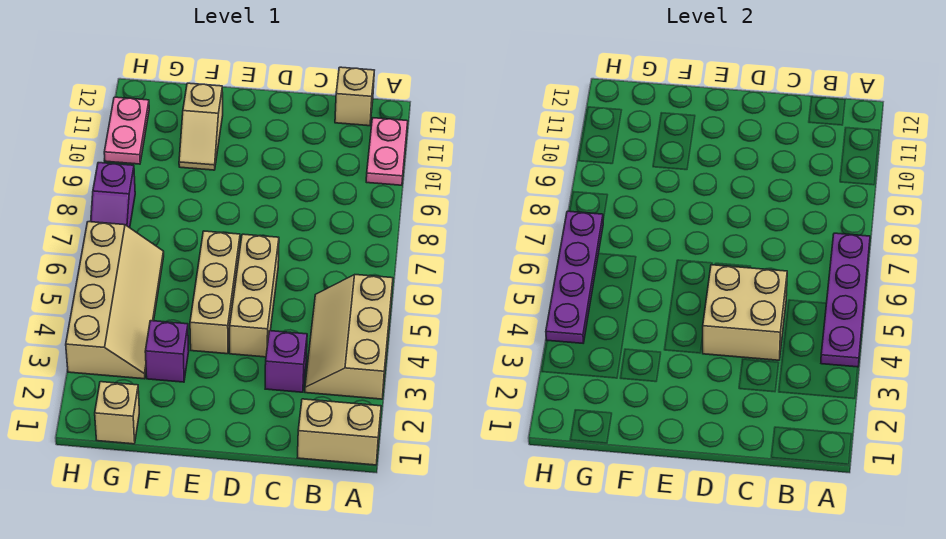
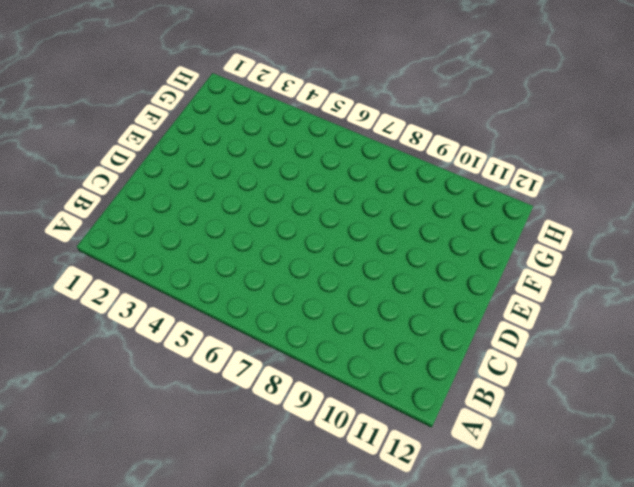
none -> tan brick A1:B1 level 1
none -> tan slope A3:B5 level 1 top A
none -> pink plate A10:A11 level 1

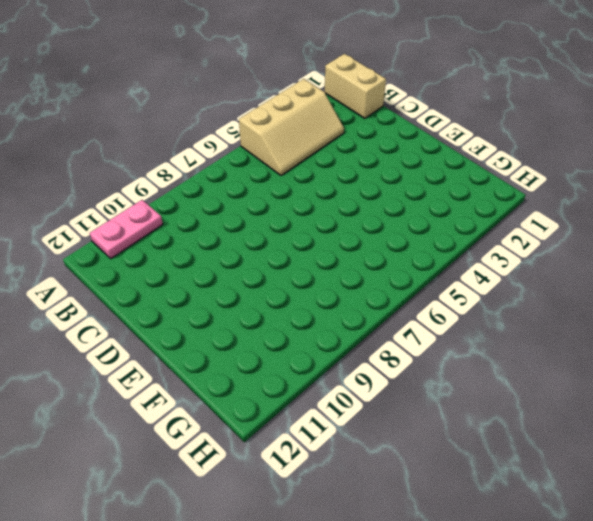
none -> tan brick B12 level 1
none -> purple brick C3 level 1
none -> tan brick D4:D6 level 1

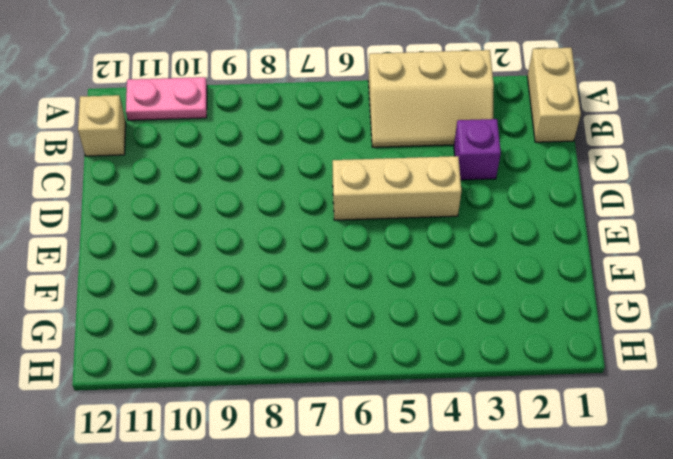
none -> tan brick E4:E6 level 1
none -> purple brick F3 level 1
none -> tan slope F10:F11 level 1 top 11

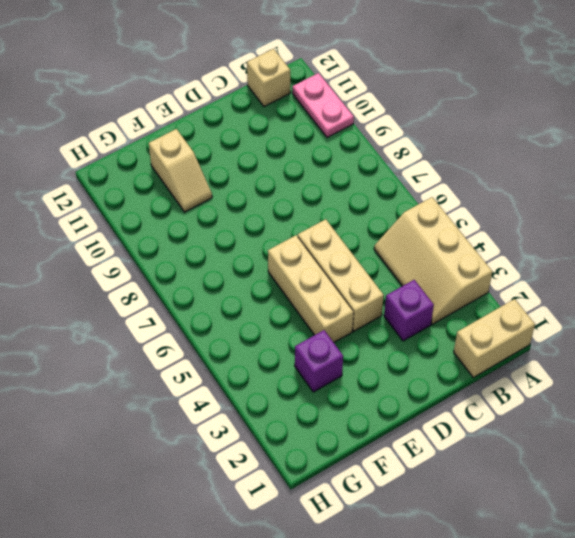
none -> tan brick G1 level 1
none -> tan slope G3:H6 level 1 top H
none -> purple slope H7:H8 level 1 top 8

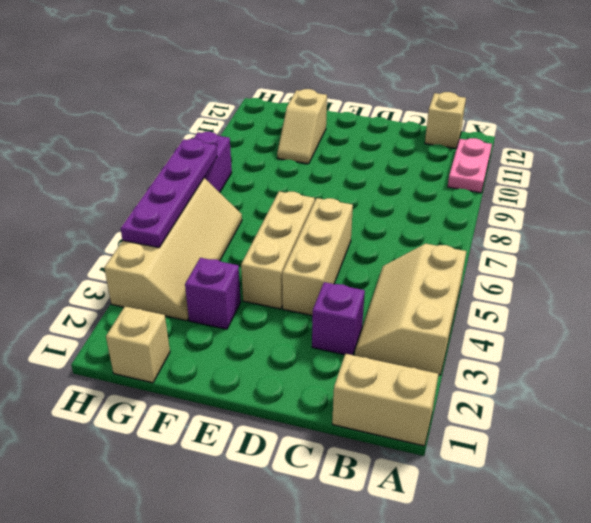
none -> pink plate H10:H11 level 1
none -> purple plate A4:A7 level 2
none -> tan brick C4:D5 level 2

